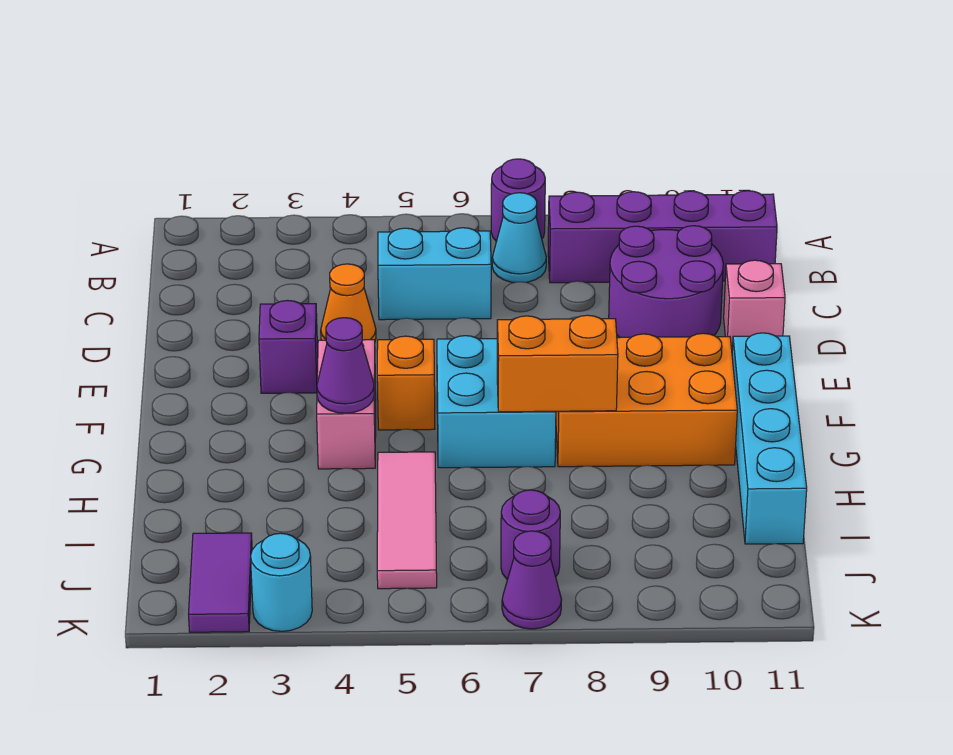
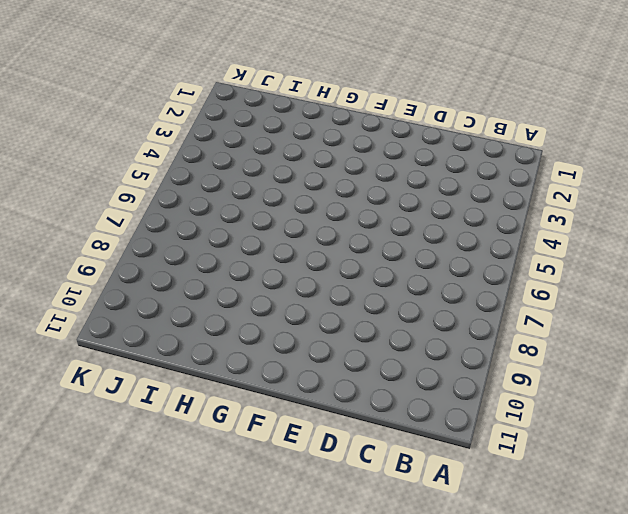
none -> purple round brick A7 level 1
none -> cyan cone B7 level 1
none -> purple brick B8:B11 level 1

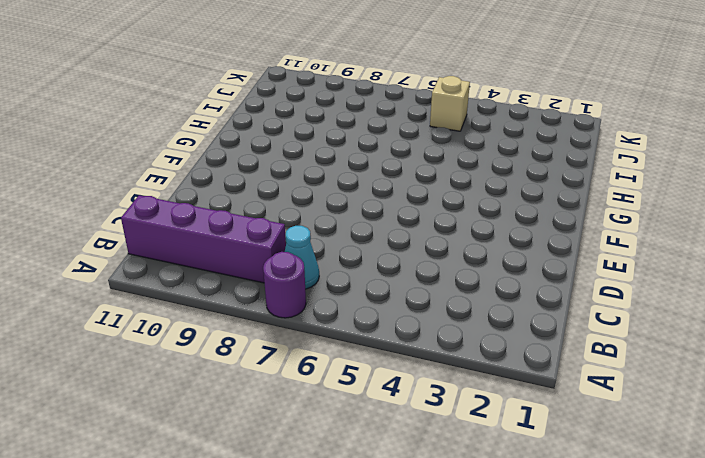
tan brick J5 level 1 -> pink tile H5:J5 level 1
none -> cyan brick C5:C6 level 1
none -> purple round brick C9:D10 level 1
none -> orange cone D4 level 1

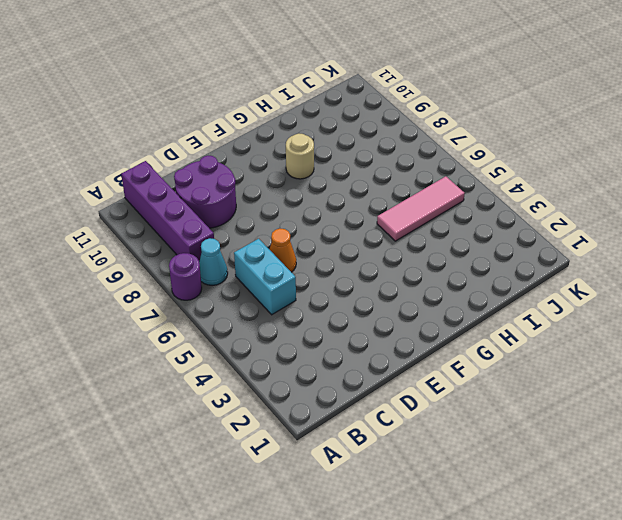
orange cone D6 level 1 -> orange cone D4 level 1
tan round brick G9 level 1 -> orange brick F8:G10 level 1
none -> pink brick D11 level 1
none -> purple brick E3 level 1
none -> pink brick F4:G4 level 1

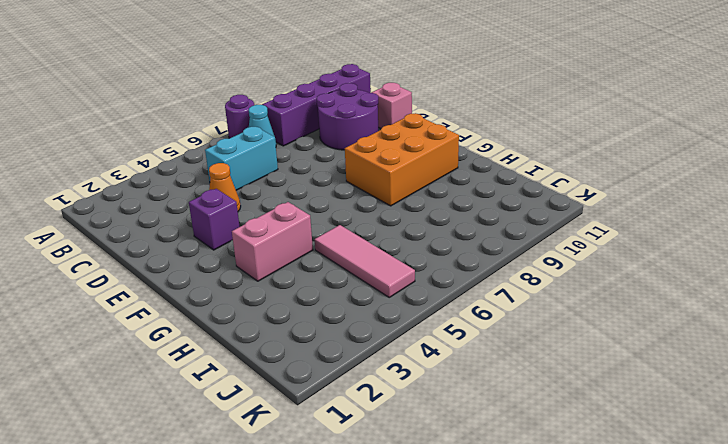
pink brick G3:G4 level 1 -> pink brick F4:G4 level 1
none -> orange brick F5 level 1
none -> cyan brick F6:G7 level 1
none -> cyan brick F11:I11 level 1

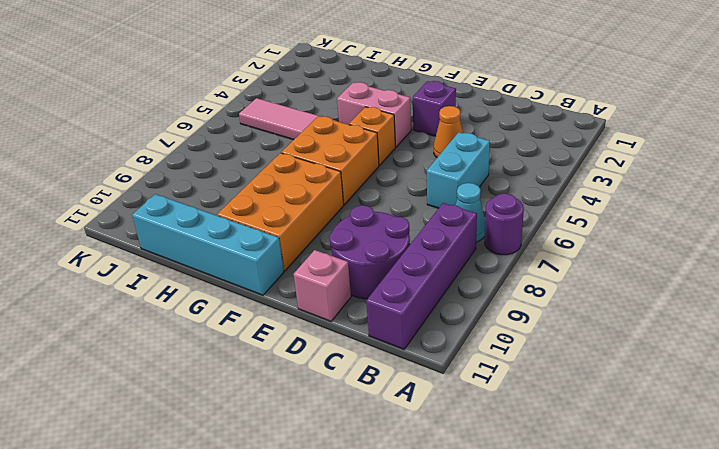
orange brick F6:G7 level 1 -> cyan brick F6:G7 level 1
none -> purple tile J2:K2 level 1
none -> purple round brick J7 level 1
none -> cyan round brick K3 level 1

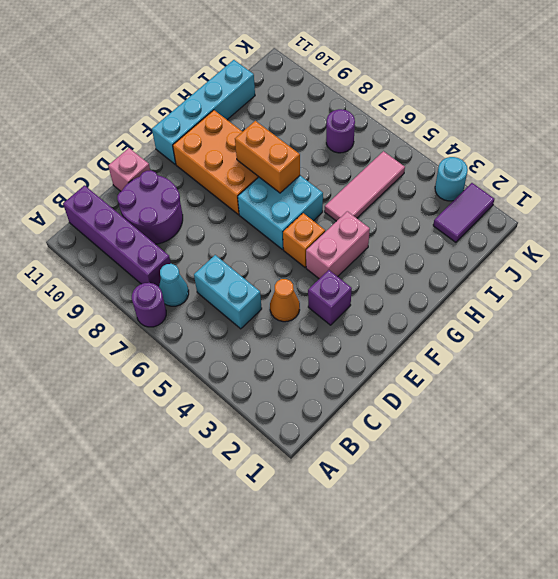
none -> purple cone K7 level 1
none -> purple cone G4 level 2

